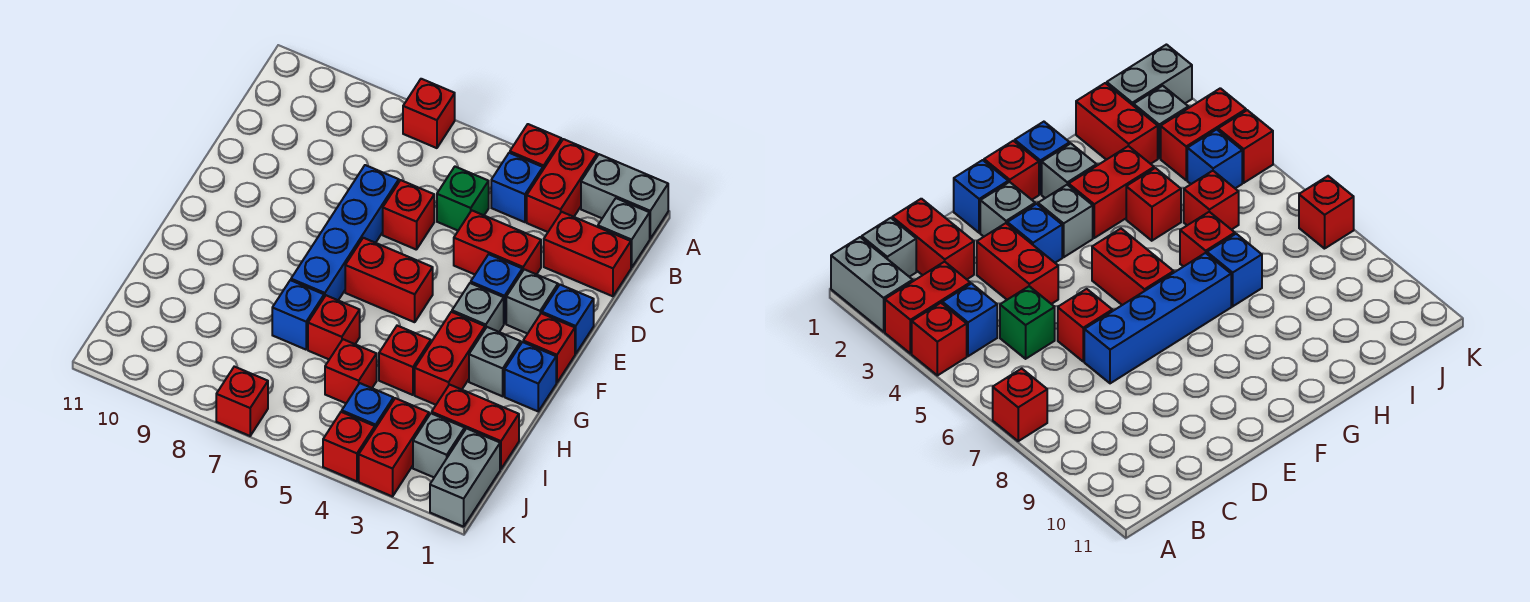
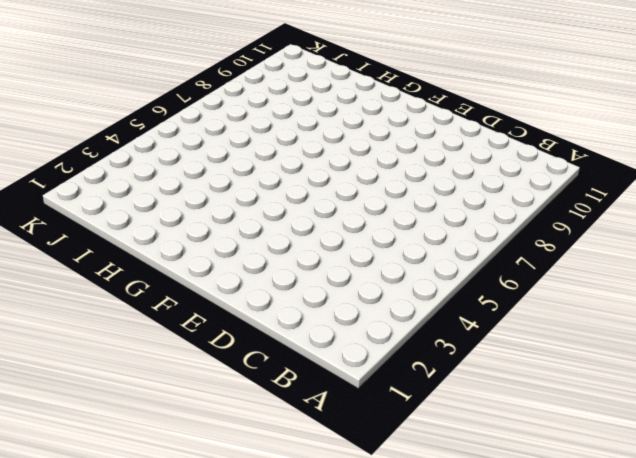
none -> grey brick A1:A2 level 1
none -> red brick A3:B3 level 1
none -> red brick A4 level 1
none -> red brick A7 level 1

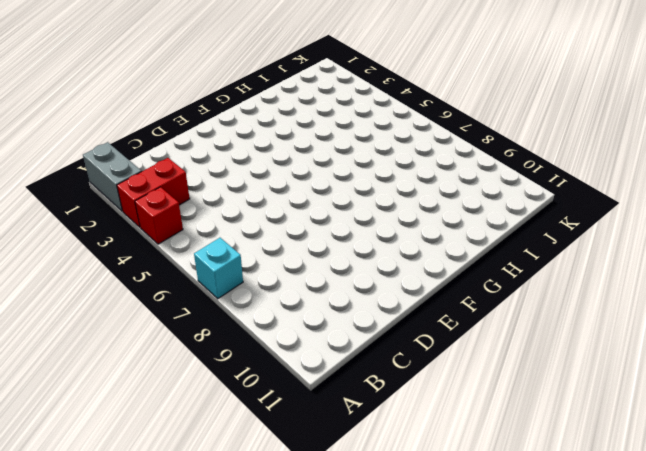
cyan brick A7 level 1 -> red brick A7 level 1
none -> grey brick B1 level 1
none -> blue brick B4 level 1
none -> red brick C1:C2 level 1
none -> green brick C5 level 1

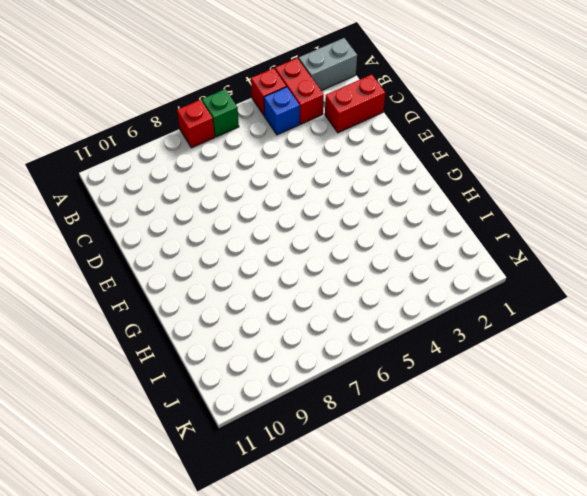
green brick A6 level 1 -> green brick C5 level 1
none -> grey brick B1 level 1
none -> red brick D3:D4 level 1
none -> red brick D6 level 1
none -> blue brick D7:G7 level 1

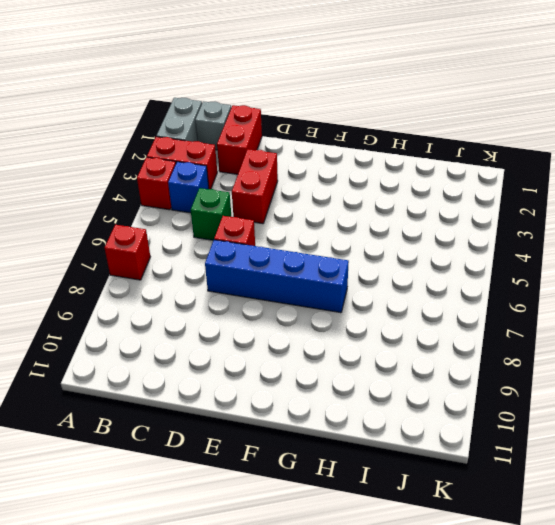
none -> blue brick E1 level 1
none -> grey brick E2 level 1
none -> blue brick E3 level 1
none -> red brick F1 level 1

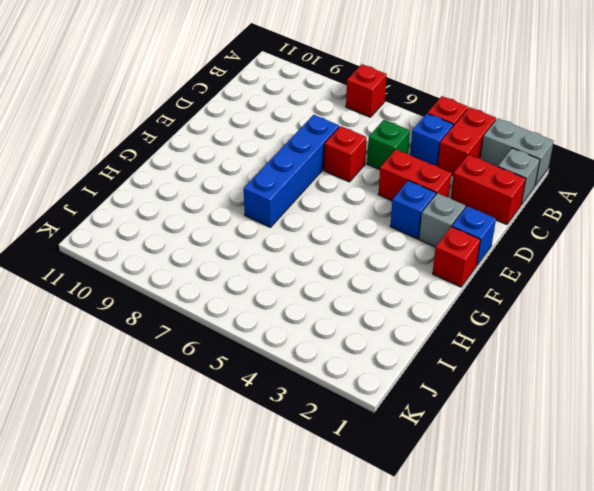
none -> grey brick F3 level 1
none -> red brick F5:F6 level 1
none -> blue brick G1 level 1
none -> grey brick G2 level 1

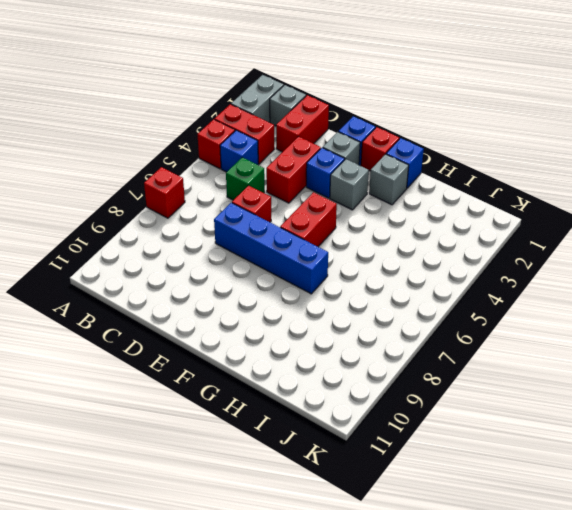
none -> red brick G3:H3 level 1
none -> red brick H4 level 1
none -> red brick H6 level 1
none -> blue brick H7 level 1

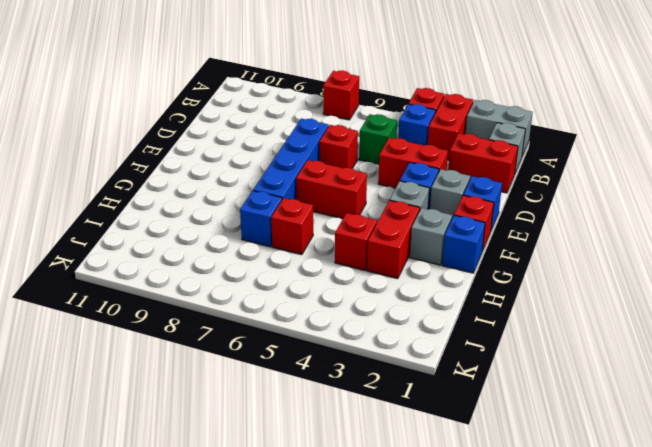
none -> red brick I1:I2 level 1
none -> red brick I5 level 1
none -> grey brick J1:K1 level 1
none -> grey brick J2 level 1

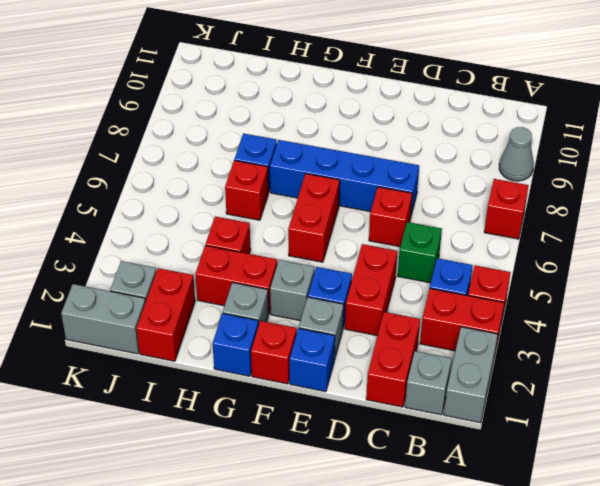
grey cone A9 level 1 -> none
none -> red brick I5 level 1
none -> red brick J3:K3 level 1
none -> blue brick J4 level 1
none -> red brick K4 level 1

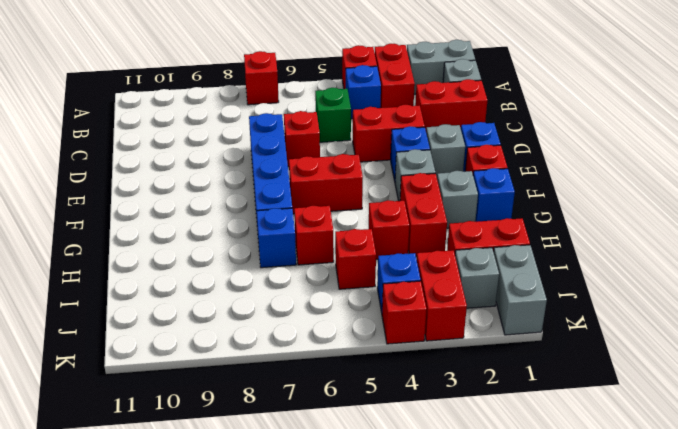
none -> red brick K7 level 1

